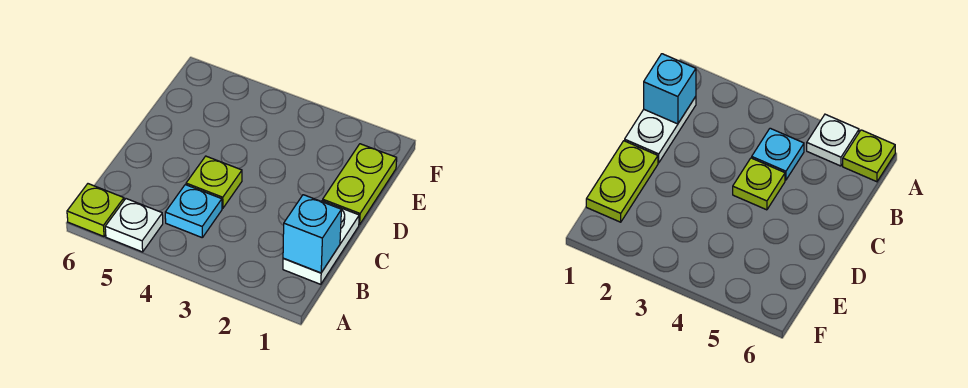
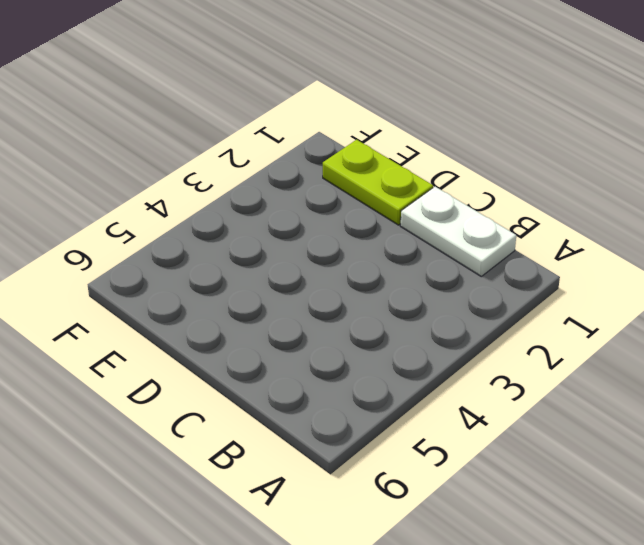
none -> white plate A5 level 1
none -> lime plate A6 level 1

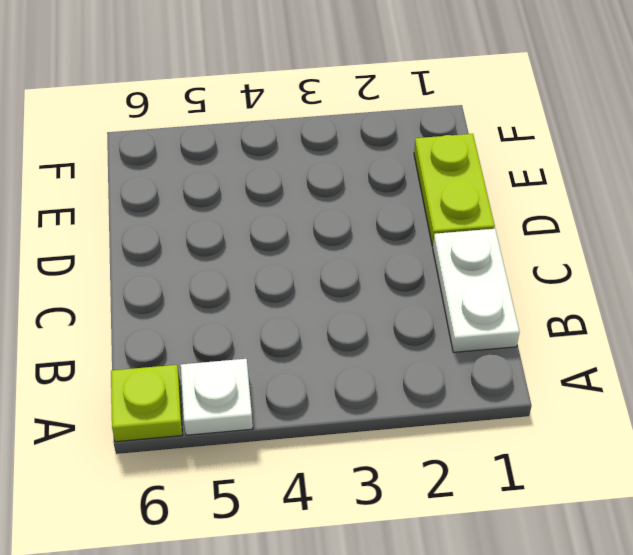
none -> cyan plate B4 level 1
none -> lime plate C4 level 1

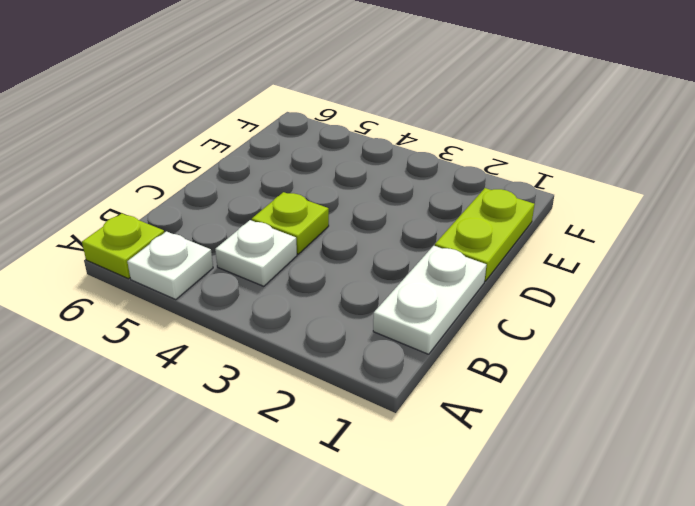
white plate B4 level 1 -> cyan plate B4 level 1
none -> cyan brick B1 level 2

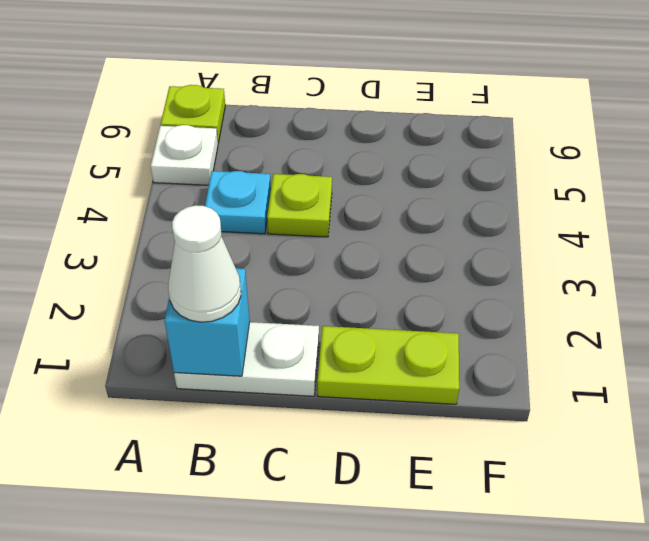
white cone B1 level 3 -> none

